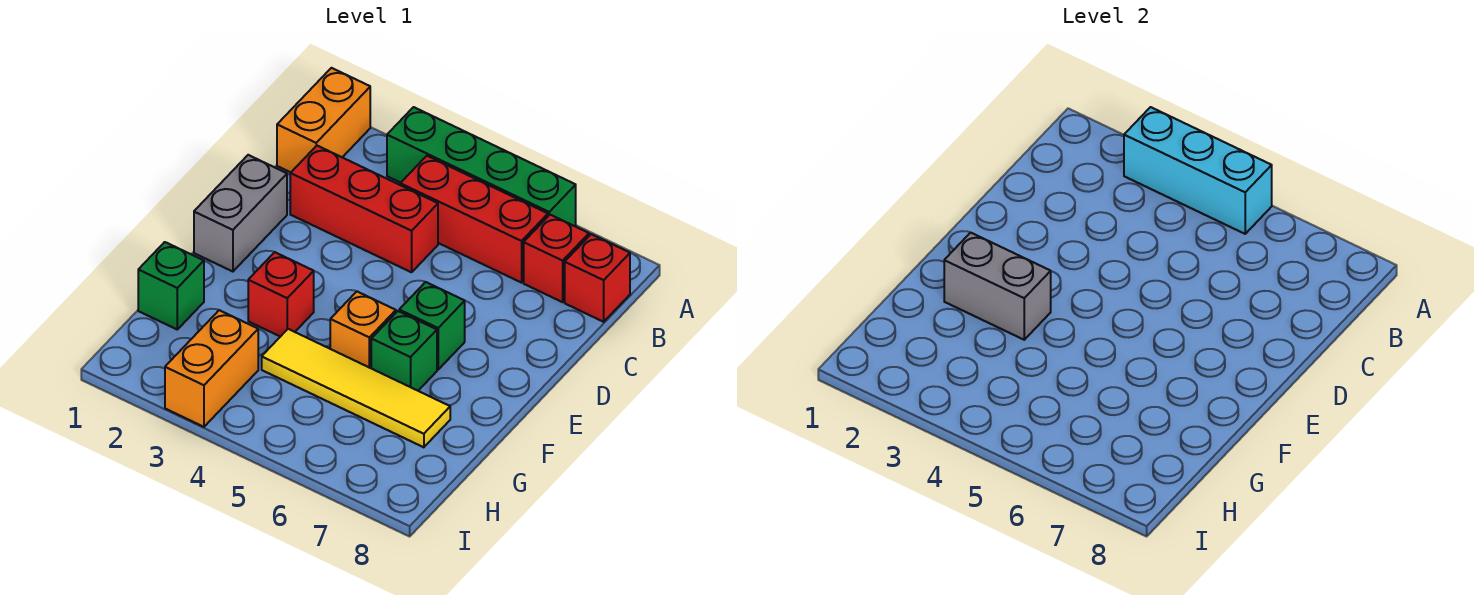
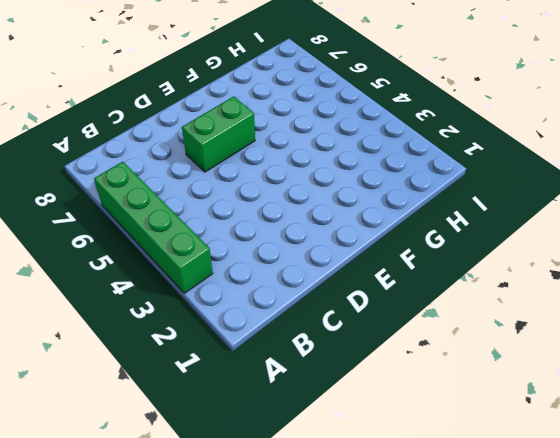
green brick D6:E6 level 1 -> green brick E6 level 1
none -> orange brick A1:B1 level 1
none -> red brick B4:B6 level 1
none -> red brick B7 level 1

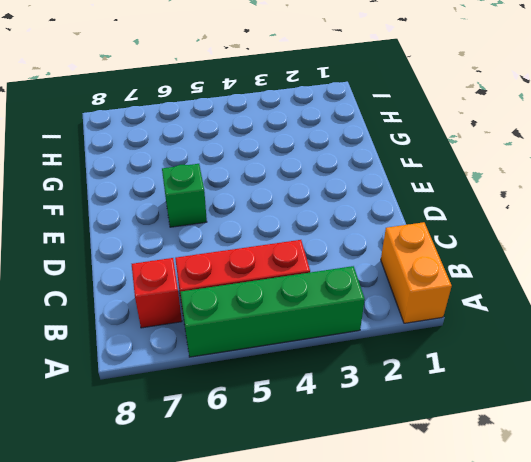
none -> red brick B8 level 1
none -> red brick C2:C4 level 1
none -> grey brick D1:E1 level 1

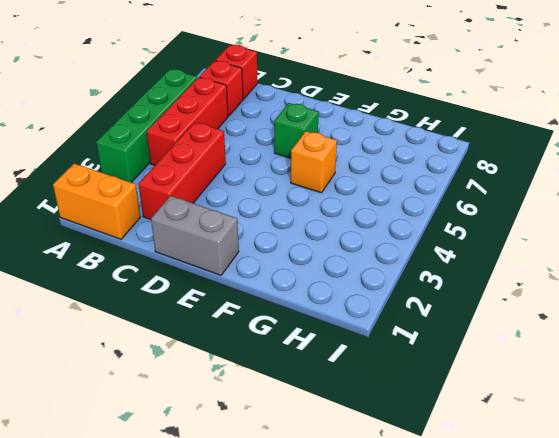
none -> red brick F3 level 1
none -> green brick F6 level 1
none -> green brick G1 level 1

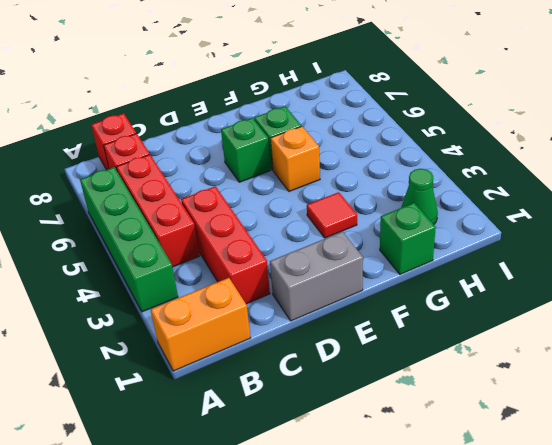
red tile F3 level 1 -> red brick F3 level 1
green cone H2 level 1 -> none
none -> yellow tile G4:G7 level 1
none -> orange brick H3:I3 level 1
none -> cyan brick A3:A5 level 2

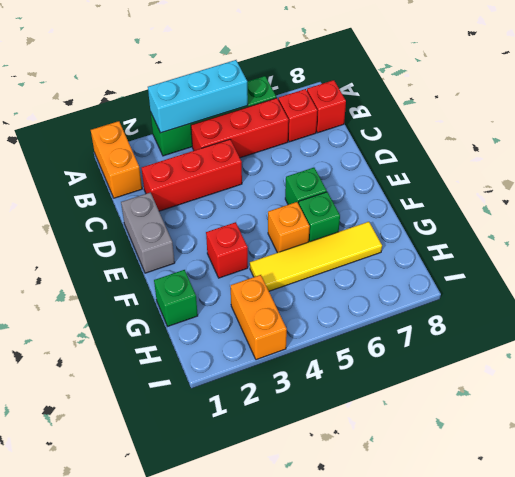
none -> grey brick F2:F3 level 2

